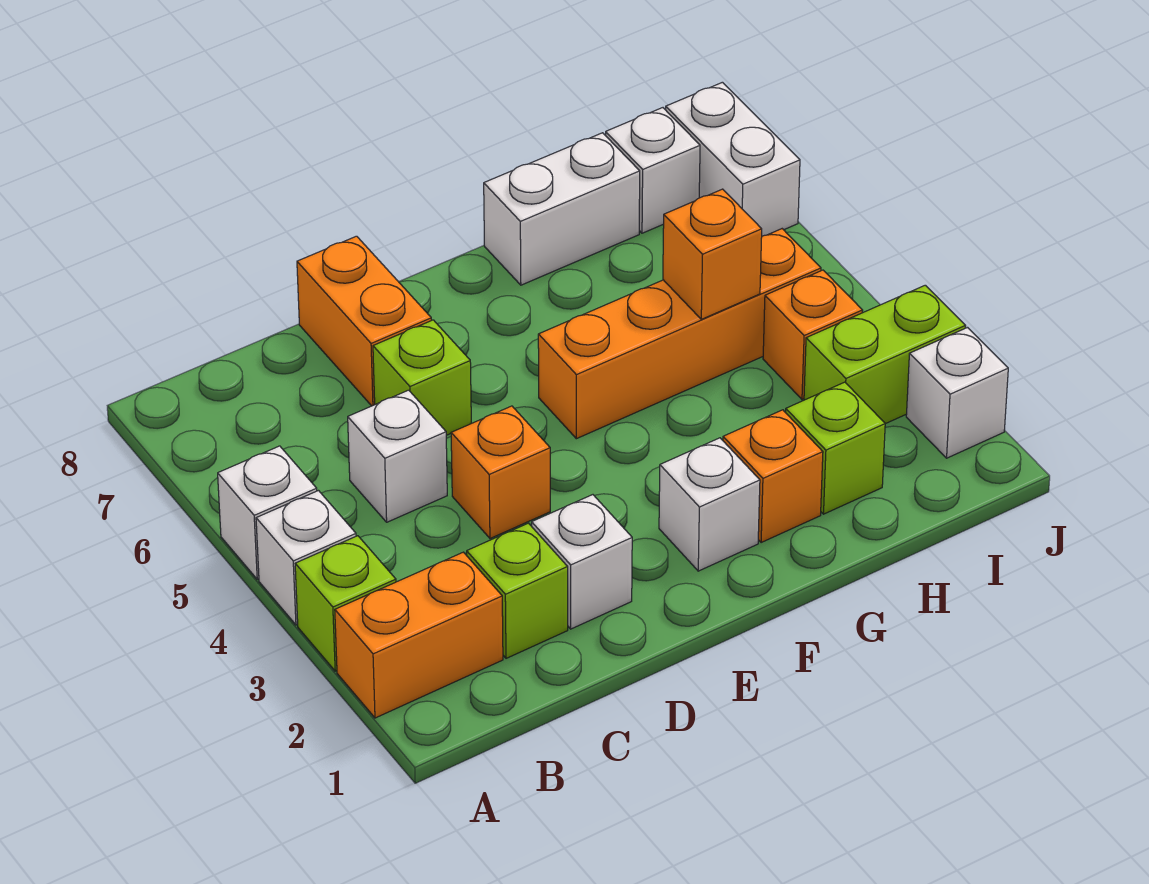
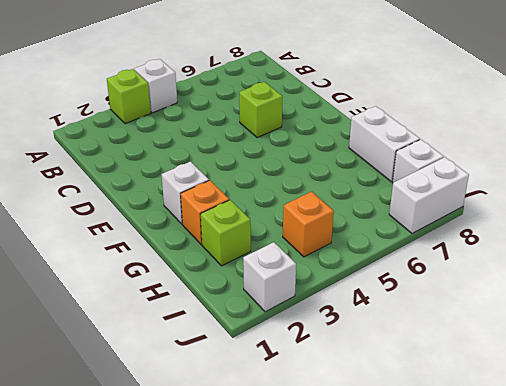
none -> orange brick A2:B2 level 1
none -> white brick A5 level 1
none -> lime brick C2 level 1

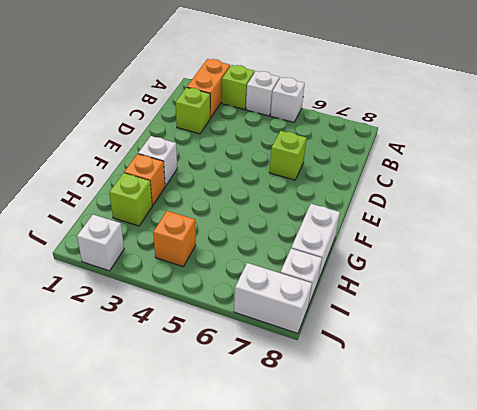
none -> white brick C5 level 1
none -> white brick D2 level 1
none -> orange brick D4 level 1

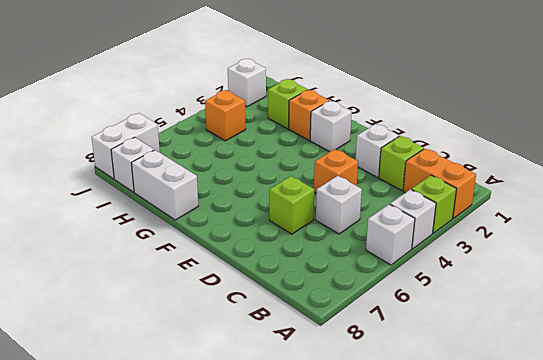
none -> orange brick D7:D8 level 1
none -> orange brick F5:I5 level 1
none -> lime brick I3:J3 level 1

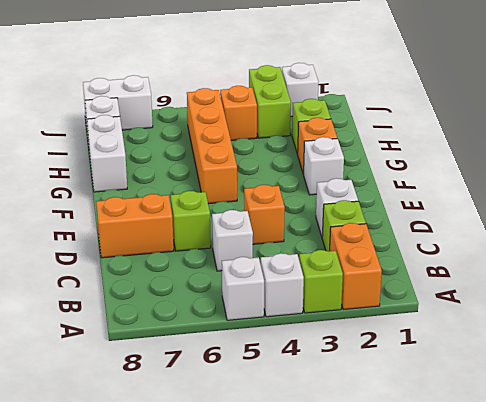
none -> orange brick H5 level 2

